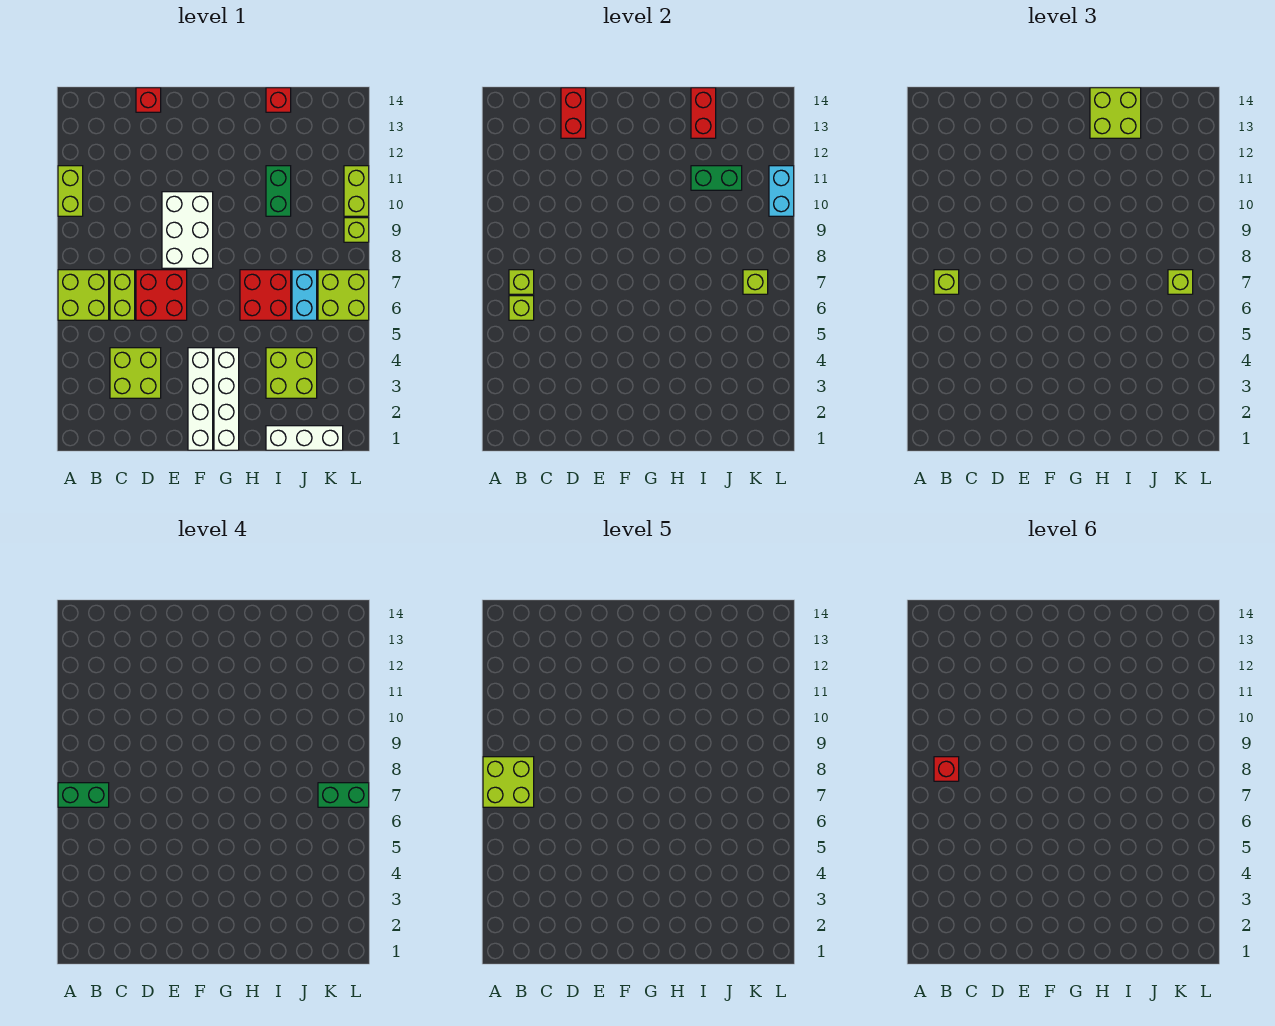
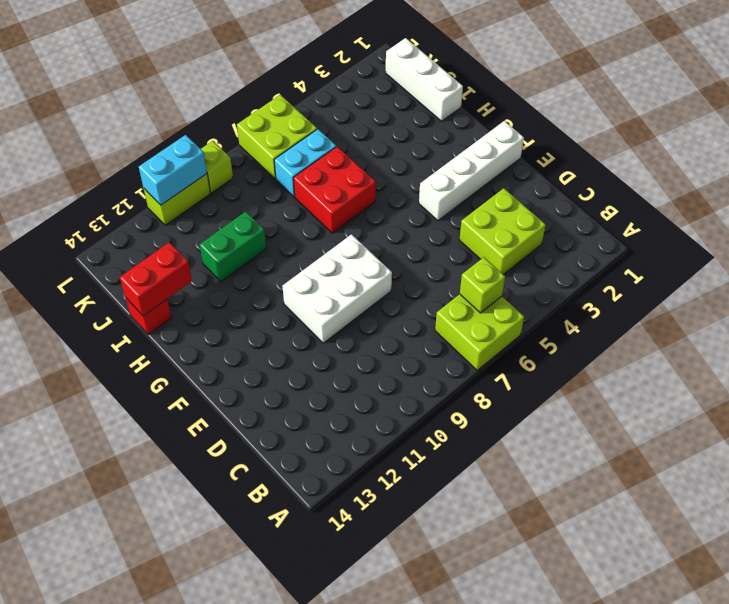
none -> lime brick A10:A11 level 1
none -> lime brick C6:C7 level 1
none -> red brick D6:E7 level 1
none -> red brick D14 level 1

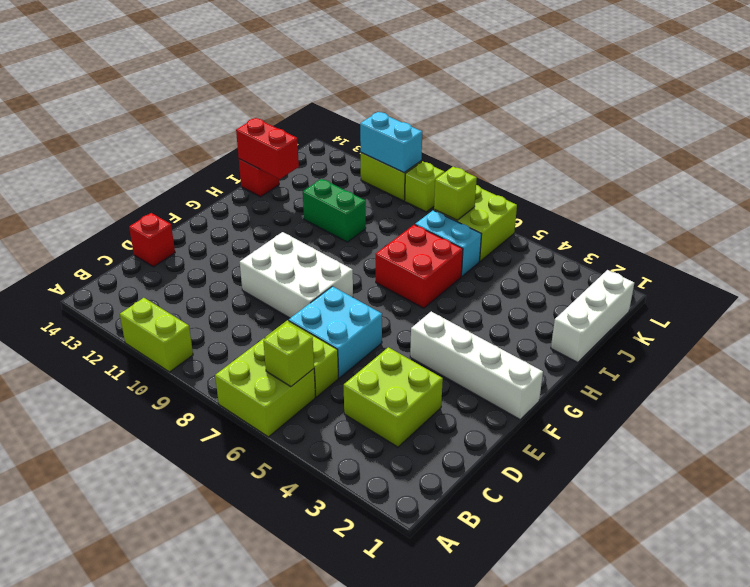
cyan brick D6:E7 level 1 -> red brick D6:E7 level 1
none -> white brick G1:G4 level 1
none -> lime brick I3:J4 level 1
none -> lime brick B7 level 2
none -> red brick D13:D14 level 2

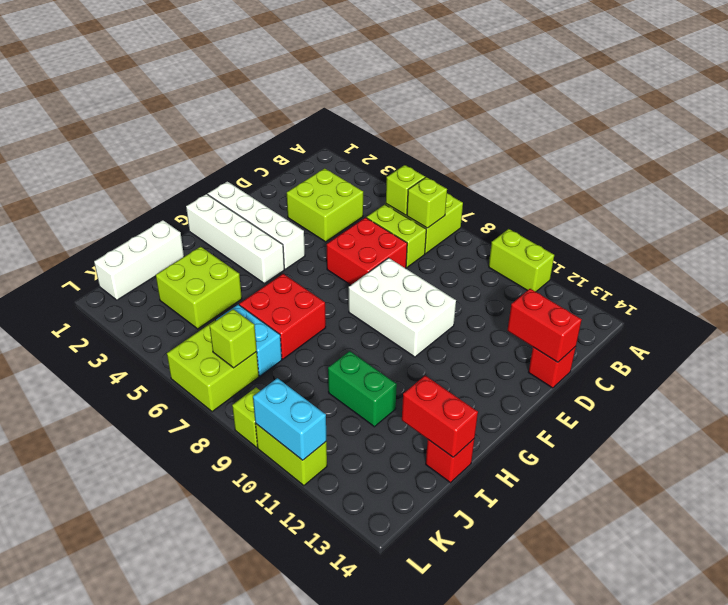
none -> green brick I11:J11 level 2
none -> lime brick B7 level 3
none -> lime brick H13:I14 level 3
none -> lime brick K7 level 3

